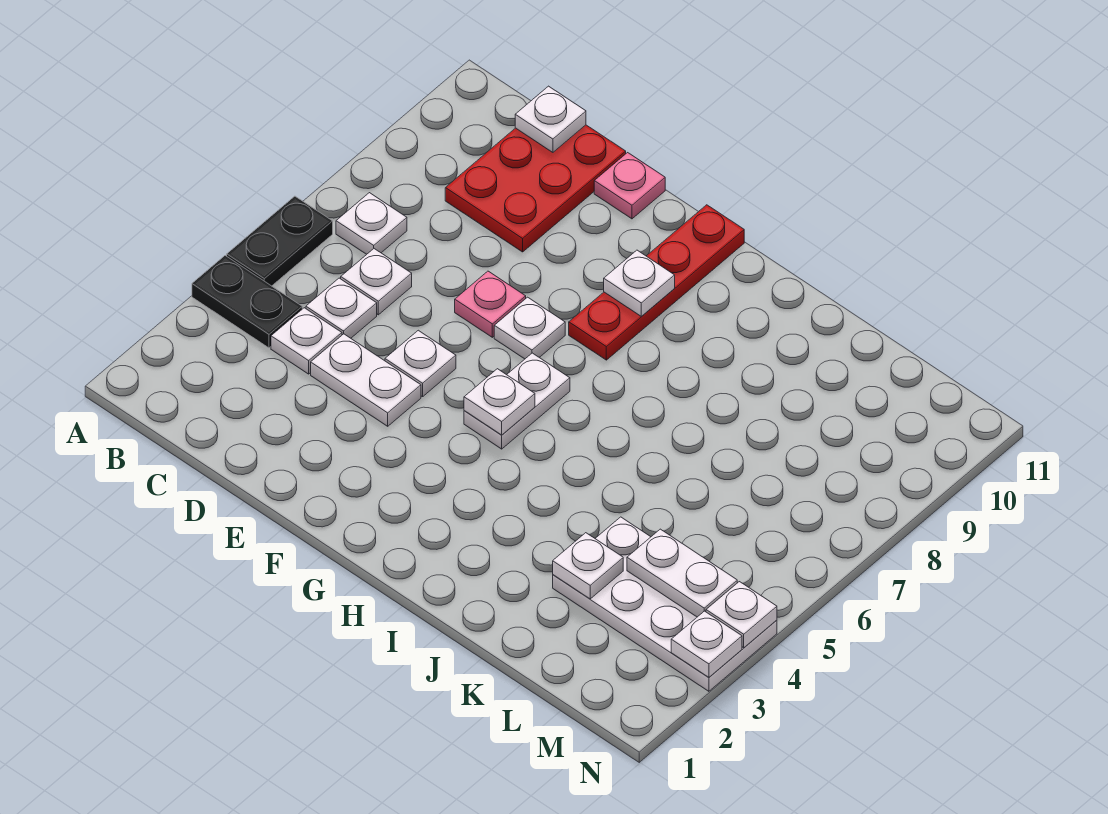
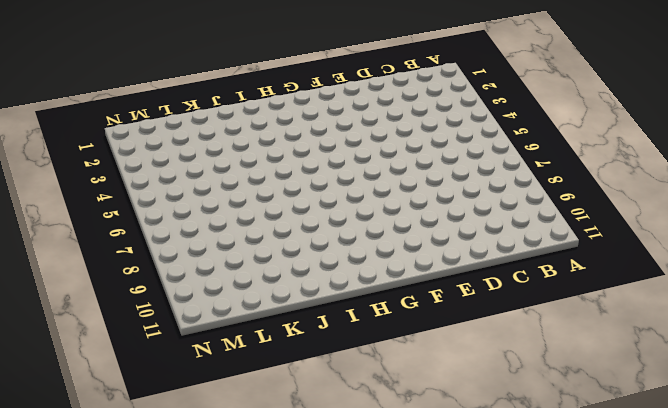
none -> black plate A4:B4 level 1
none -> black plate A5:A6 level 1
none -> white plate B7 level 1

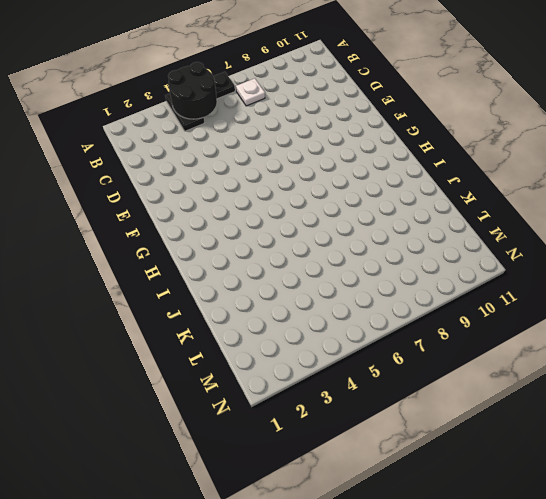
black round brick A4:B5 level 2 -> none
none -> white plate C4 level 1
none -> white plate C5 level 1
none -> white plate C6 level 1

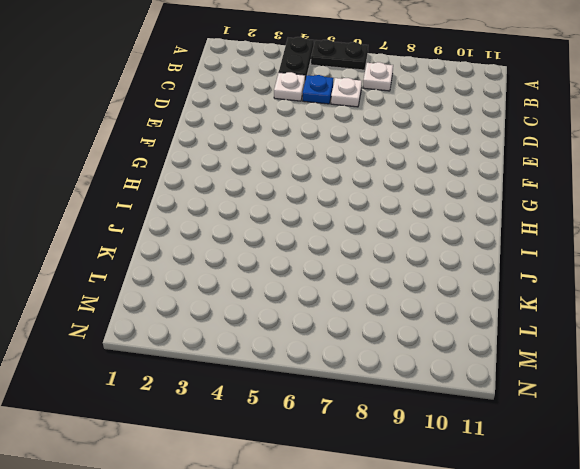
blue plate C5 level 1 -> white plate C5 level 1
none -> red plate C9:D11 level 1
none -> white plate D4:E4 level 1
none -> white plate E5 level 1

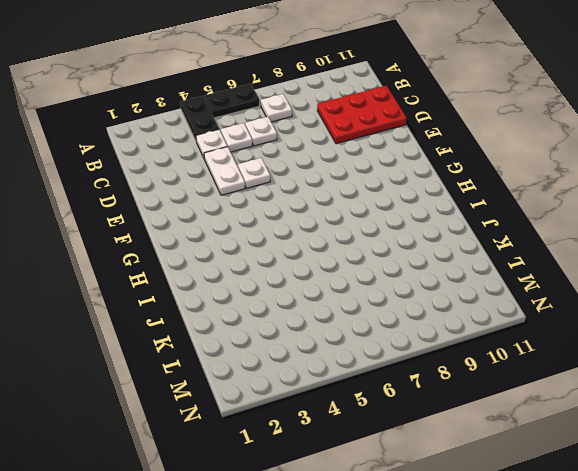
none -> pink plate E7 level 1
none -> pink plate E11 level 1
none -> white plate F7 level 1

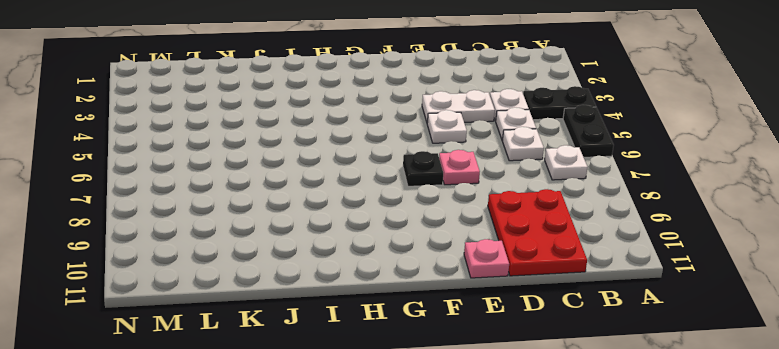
black plate F7 level 1 -> white plate F7 level 1
none -> white plate G5:G6 level 1
none -> red plate G8:G11 level 1
none -> white plate K3:N4 level 1

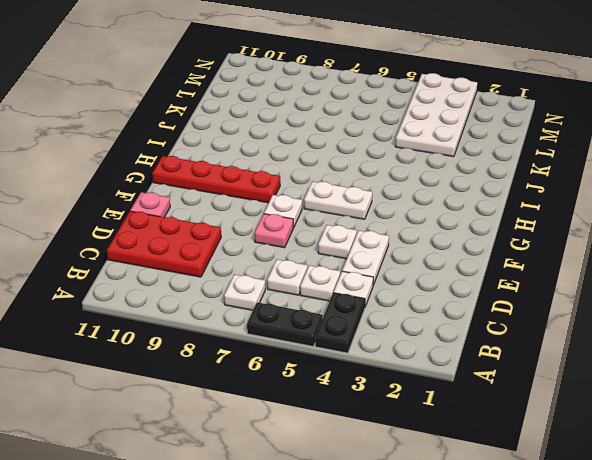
none -> white plate C11 level 2
none -> white plate G5 level 2
none -> white plate G9 level 2

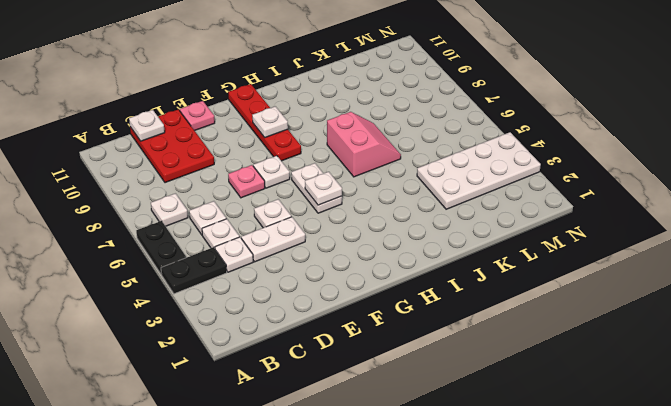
pink slope I6:J7 level 1 top I -> none
none -> white plate K3 level 2
none -> white plate L4:M4 level 2
none -> white plate N3 level 2

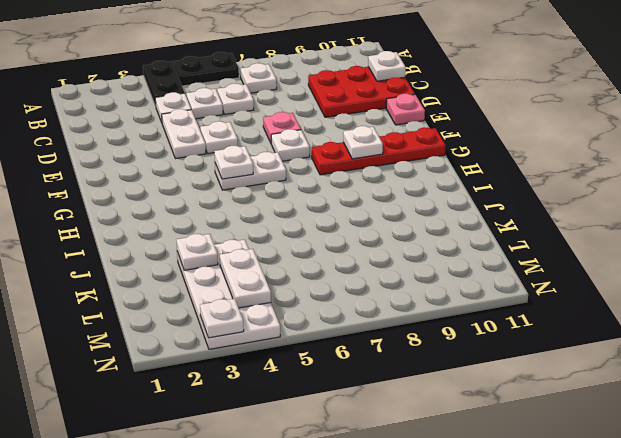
none -> white plate N4 level 2

